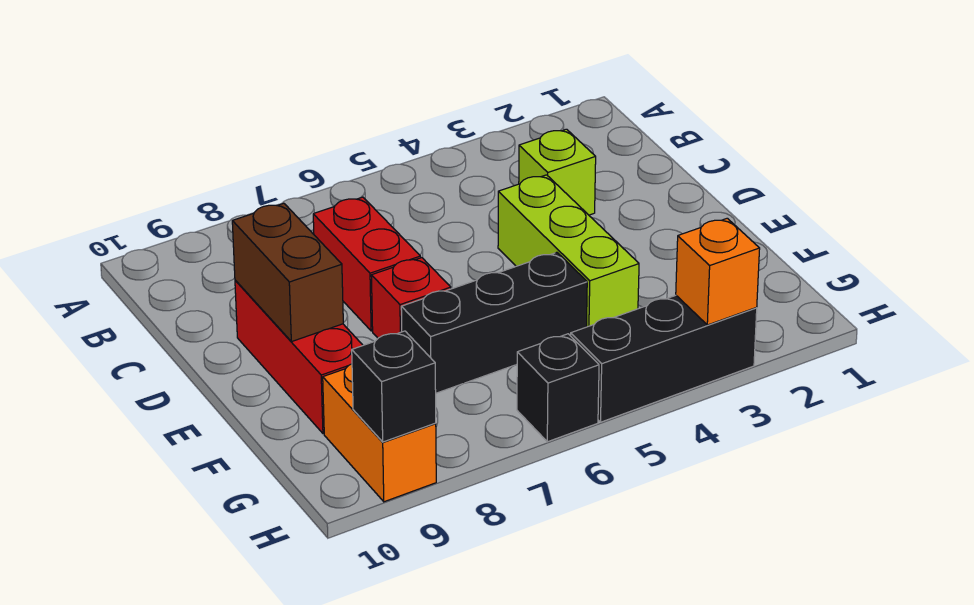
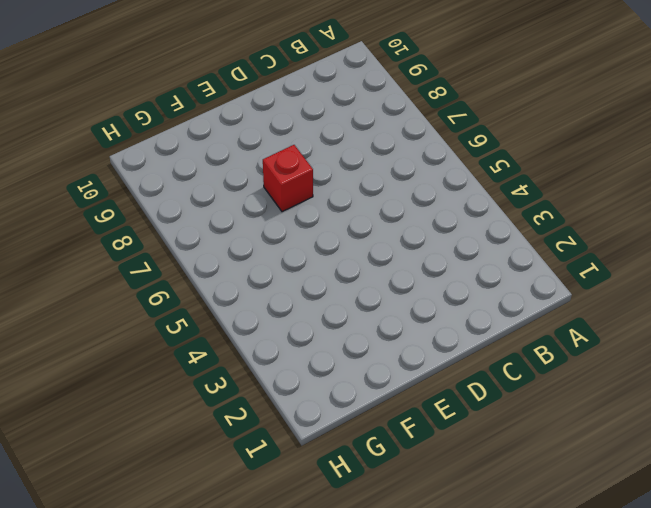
none -> lime brick C3 level 1
none -> red brick C7:D7 level 1
none -> lime brick D4:F4 level 1

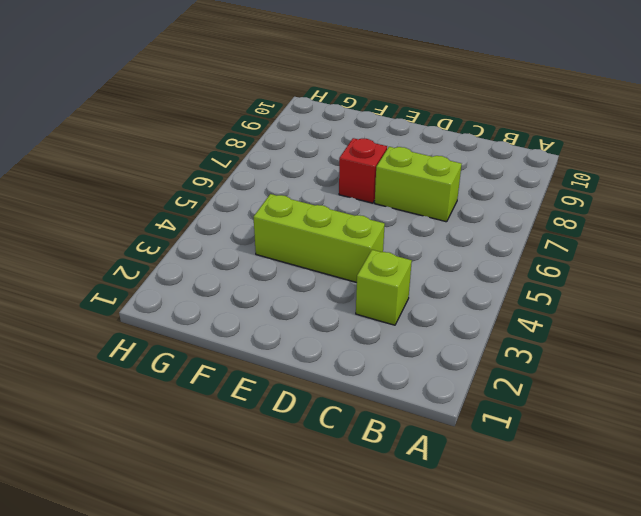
lime brick C7:D7 level 1 -> red brick C7:D7 level 1
none -> red brick D9:F9 level 1
none -> black brick F5:F7 level 1
none -> orange brick G9:H9 level 1

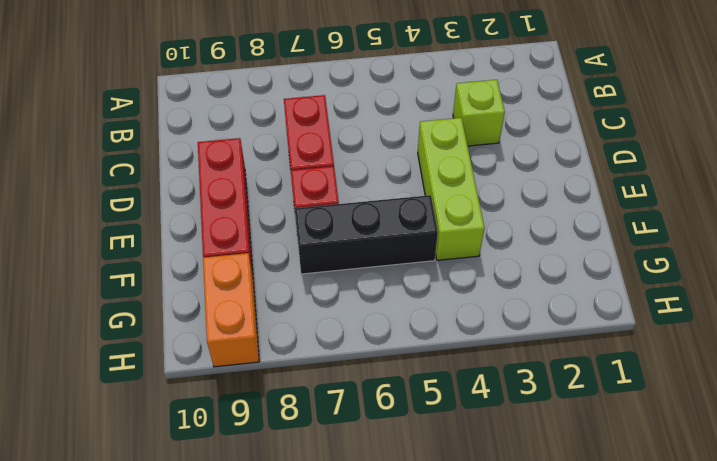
none -> black brick H3:H5 level 1
none -> black brick H6 level 1
none -> brown brick D9:E9 level 2

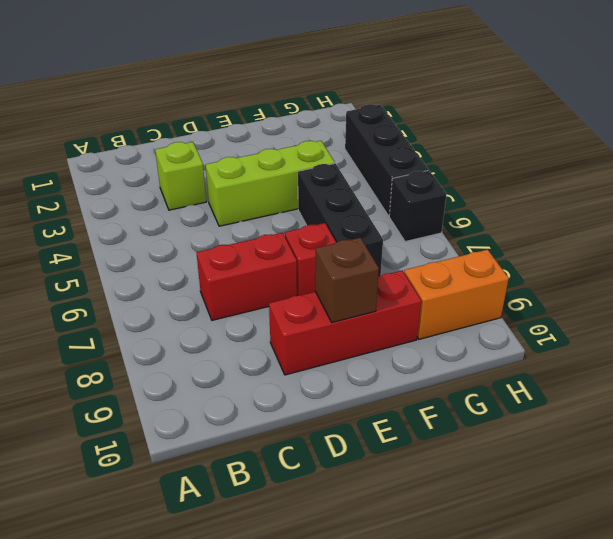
brown brick E9 level 2 -> brown brick D9:E9 level 2
none -> orange brick H3 level 2
none -> black brick H9 level 2

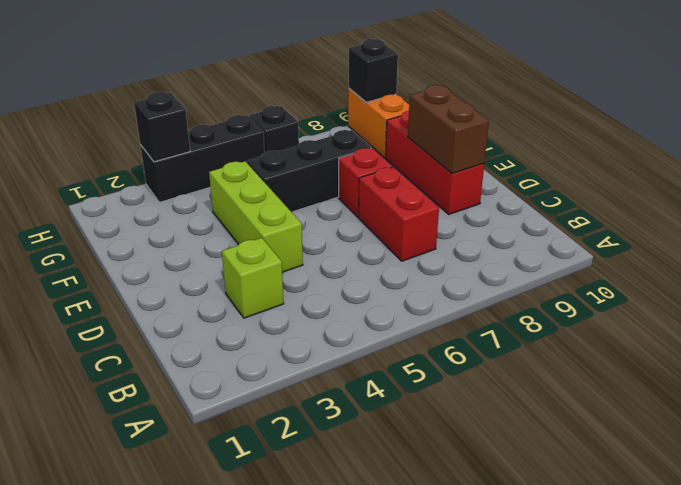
black brick H3 level 2 -> orange brick H3 level 2

